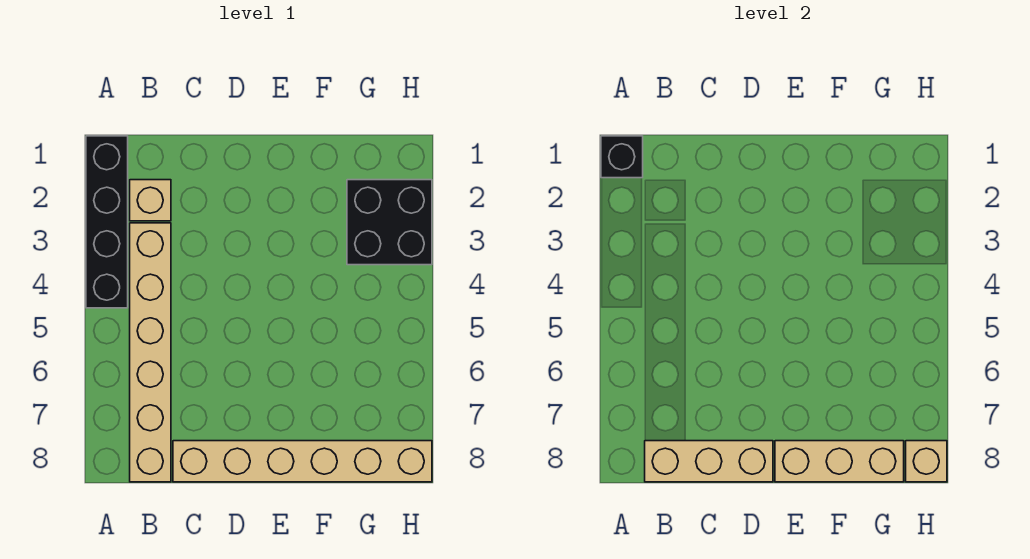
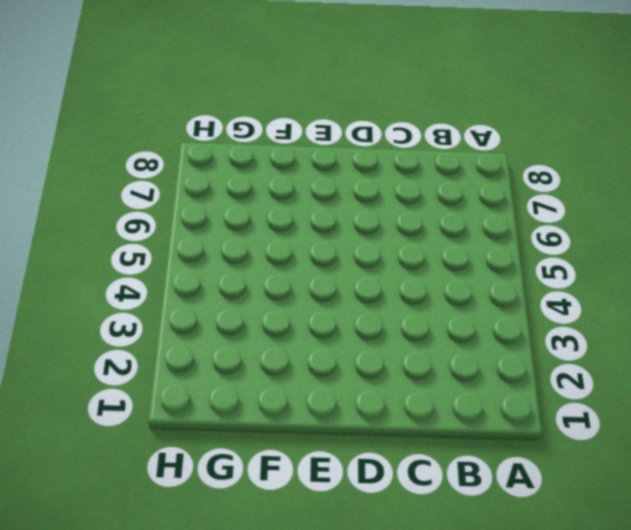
none -> black brick A1:A4 level 1
none -> tan brick B2 level 1

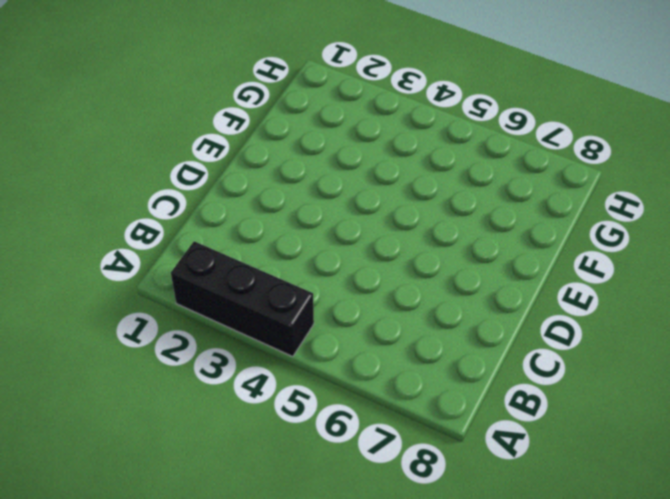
black brick A2:A4 level 1 -> black brick A1:A4 level 1
none -> tan brick B2 level 1
none -> tan brick B3:B8 level 1

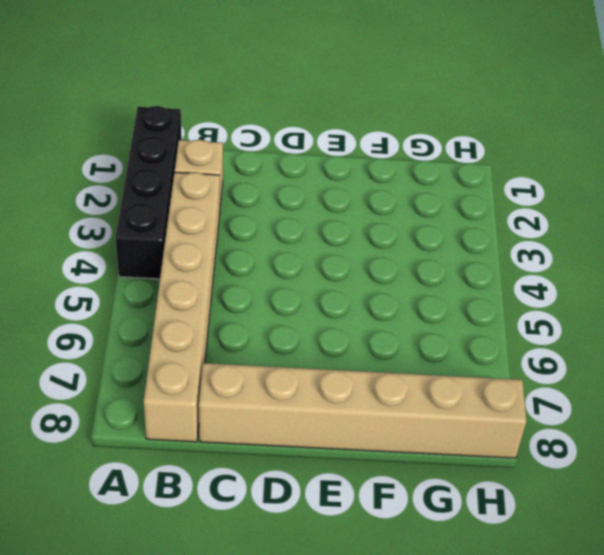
none -> black brick G2:H3 level 1
none -> black brick A1 level 2

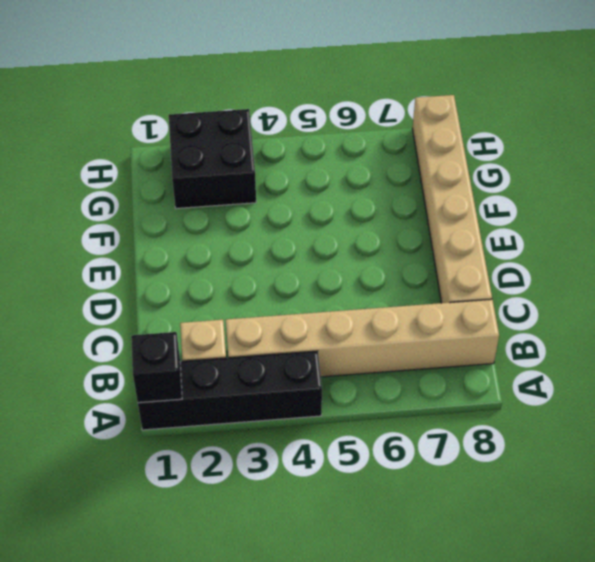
none -> tan brick B8:D8 level 2
none -> tan brick E8:G8 level 2

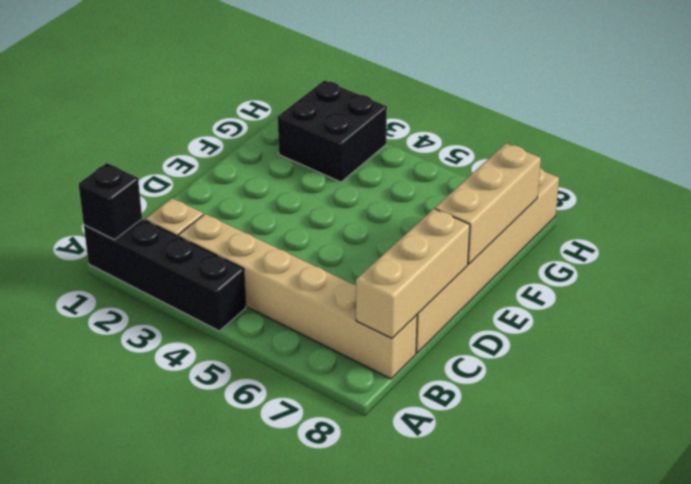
none -> tan brick H8 level 2

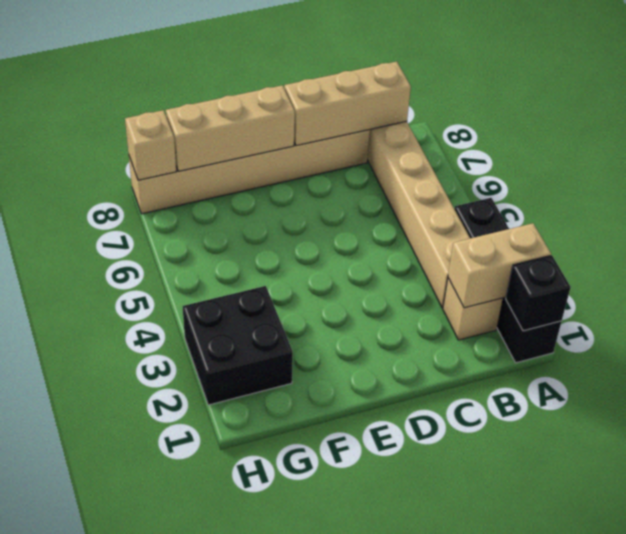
tan brick A2:B2 level 2 -> none

